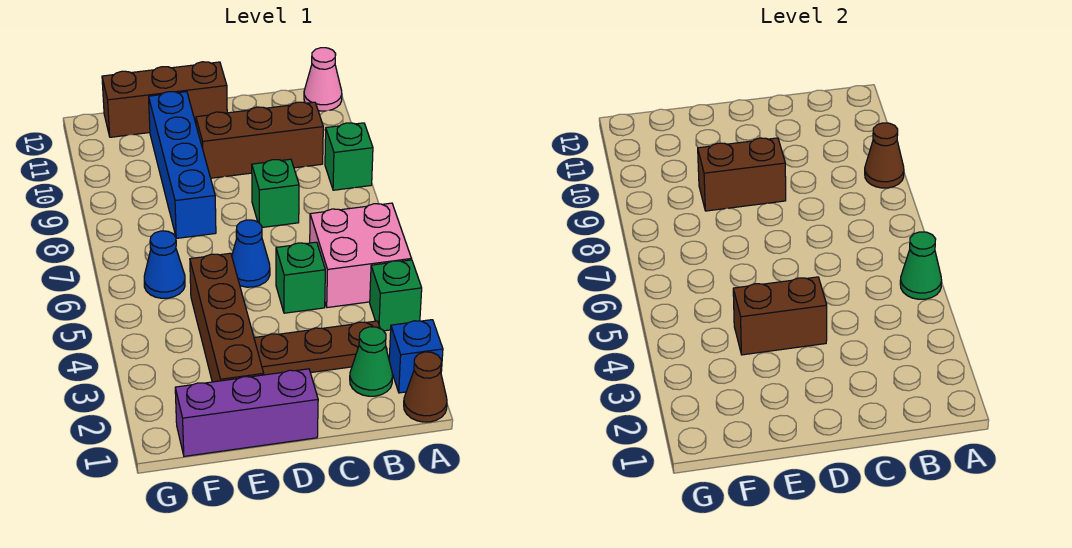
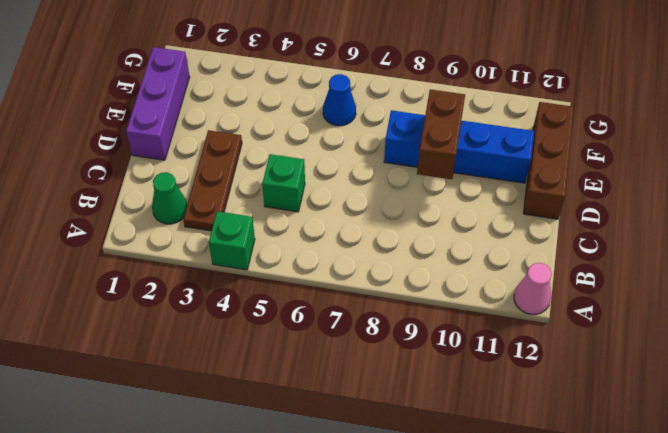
none -> brown cone A1 level 1
none -> blue brick A2 level 1
none -> pink brick A5:B6 level 1

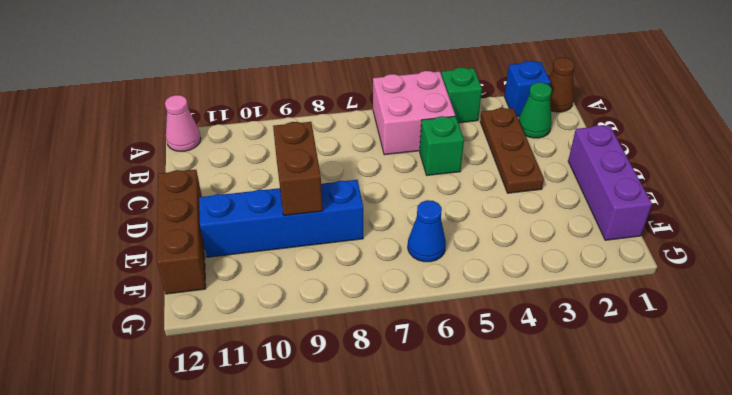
none -> green brick A9 level 1
none -> brown brick B10:D10 level 1
none -> green brick C8 level 1

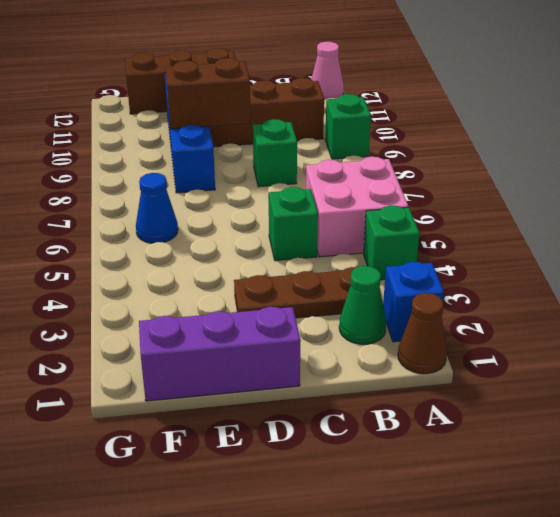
none -> blue cone D6 level 1
none -> brown brick E2:E5 level 1
none -> green cone A5 level 2

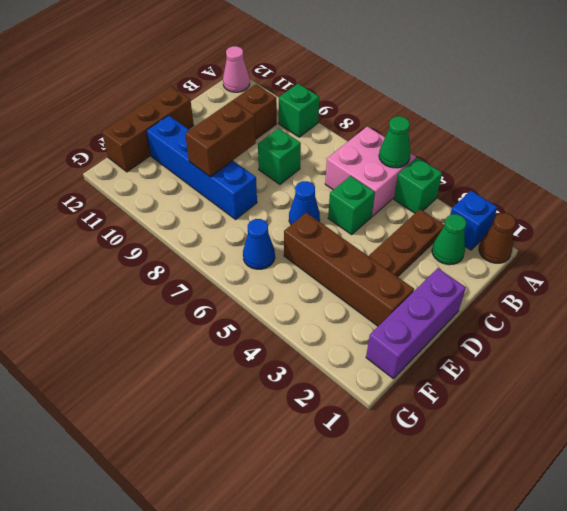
none -> brown cone A9 level 2
none -> brown brick D4:E4 level 2

